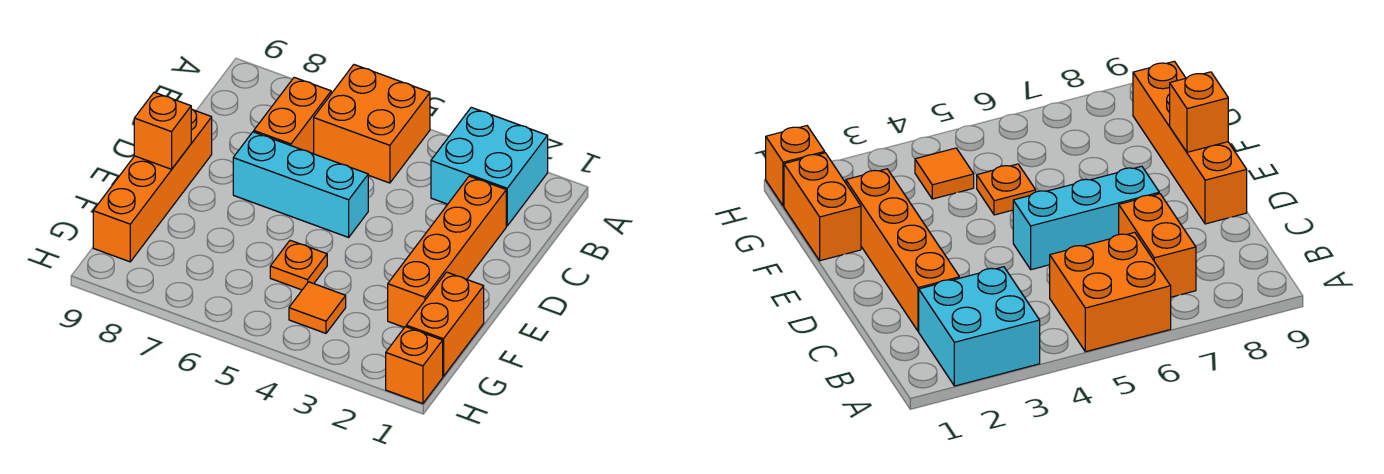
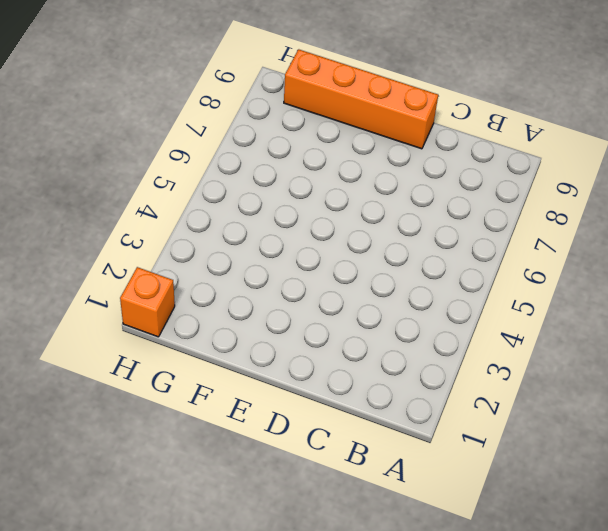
none -> cyan brick A2:B3 level 1
none -> orange brick A5:B6 level 1

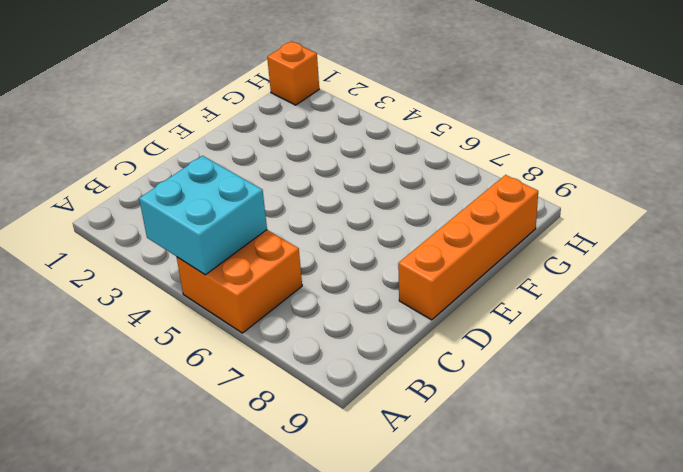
cyan brick A4:B5 level 2 -> cyan brick A2:B3 level 1
none -> orange brick B7:C7 level 1
none -> orange brick C2:F2 level 1

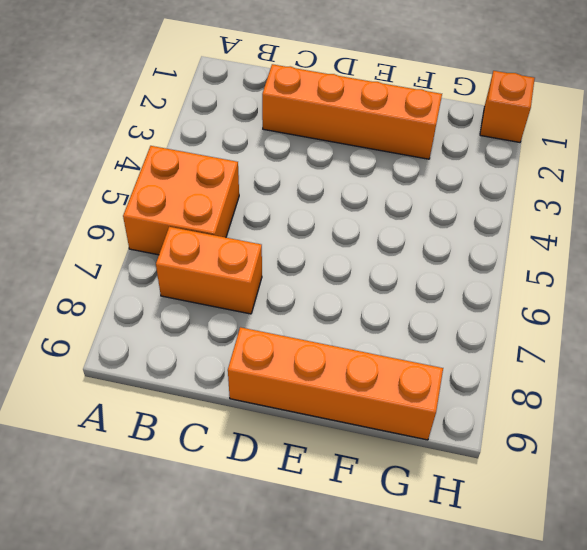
none -> cyan brick A2:B3 level 1
none -> cyan brick D5:D7 level 1

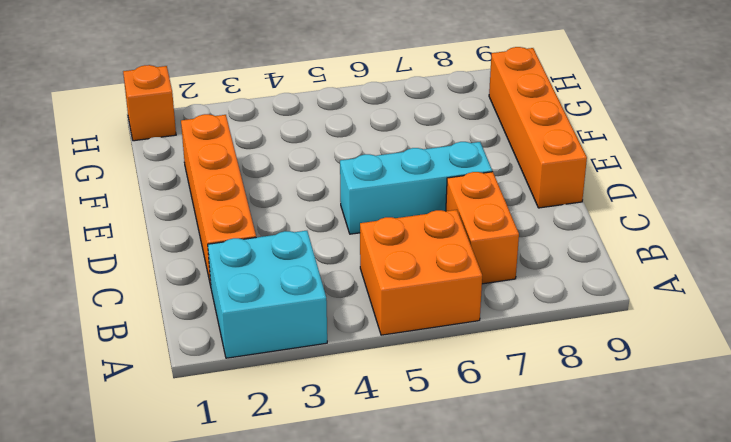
none -> orange brick F1:G1 level 1
none -> orange plate F5 level 1

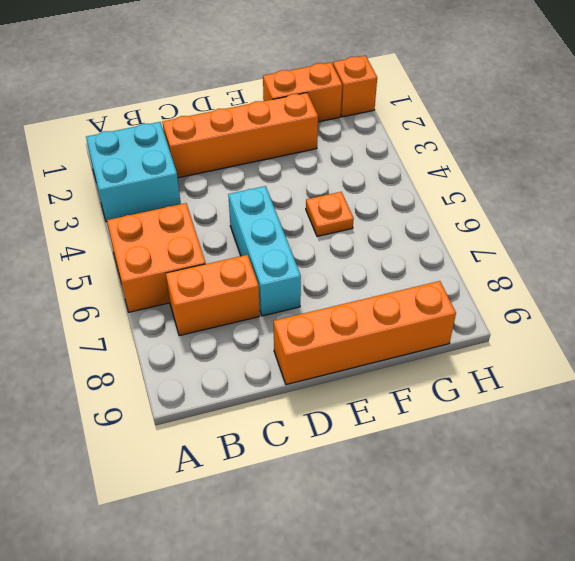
none -> orange tile G4 level 1
none -> orange brick E9 level 2

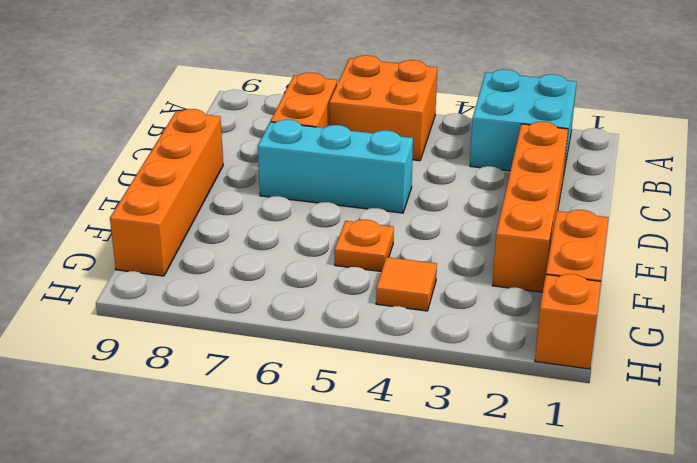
none -> orange brick E9 level 2

